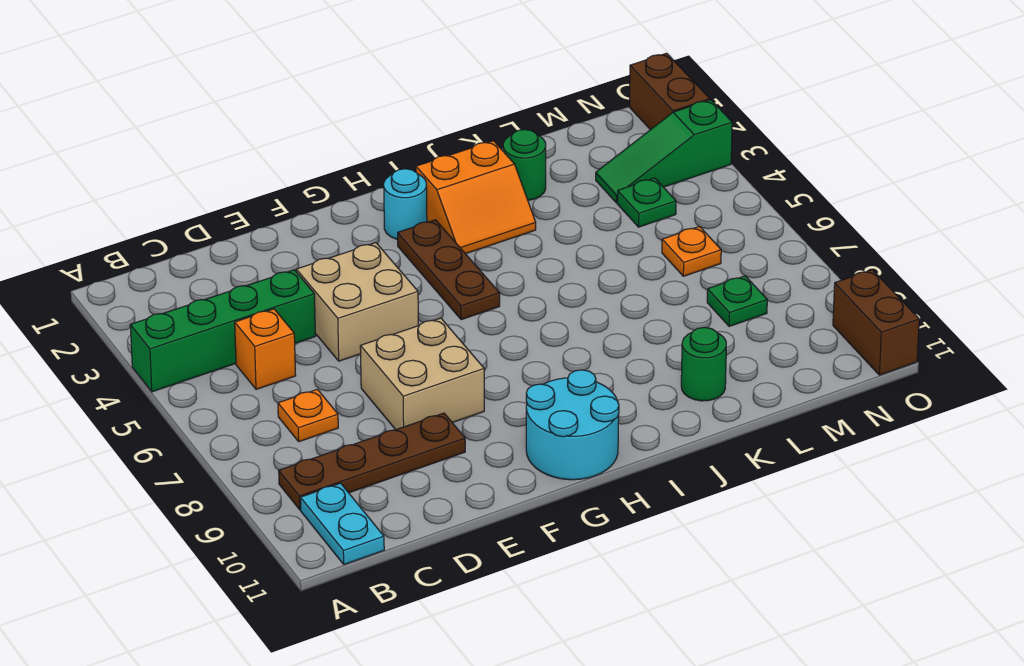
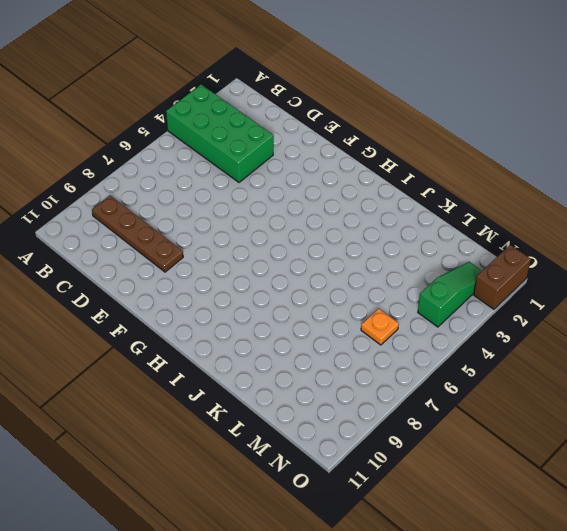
green brick A3:D4 level 1 -> green brick A4:D4 level 1
green slope N2:N4 level 1 top 4 -> green slope M3:O3 level 1 top O
none -> cyan plate B10:B11 level 1
none -> orange brick C5 level 1
none -> orange plate C7 level 1

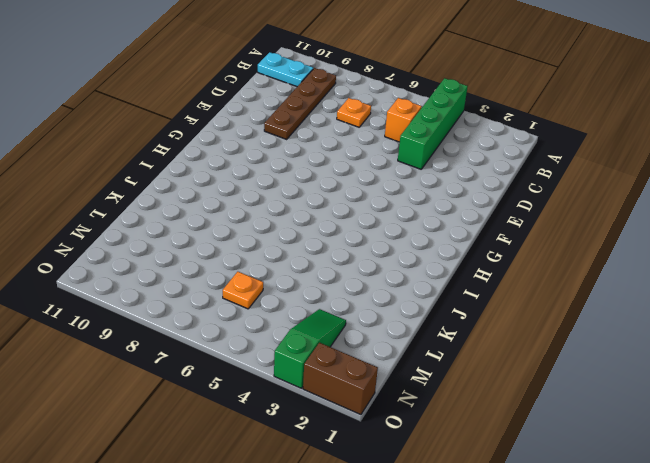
none -> tan brick E4:F5 level 1
none -> tan brick E7:F8 level 1
none -> cyan round brick G10:H11 level 1

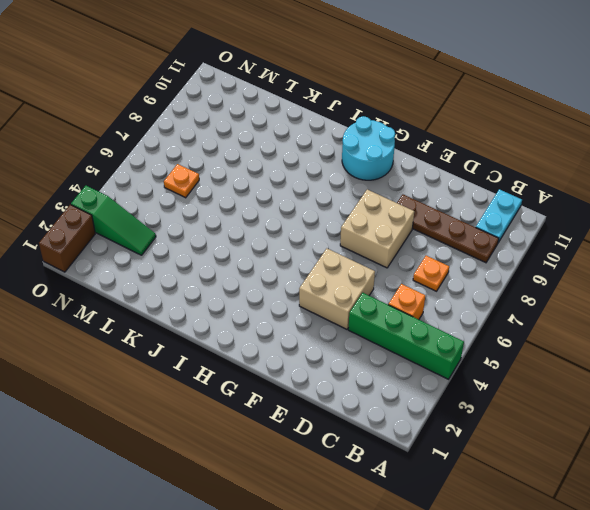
none -> cyan round brick H2 level 1
none -> brown plate H3:H5 level 1
none -> orange slope I2:J3 level 1 top 2

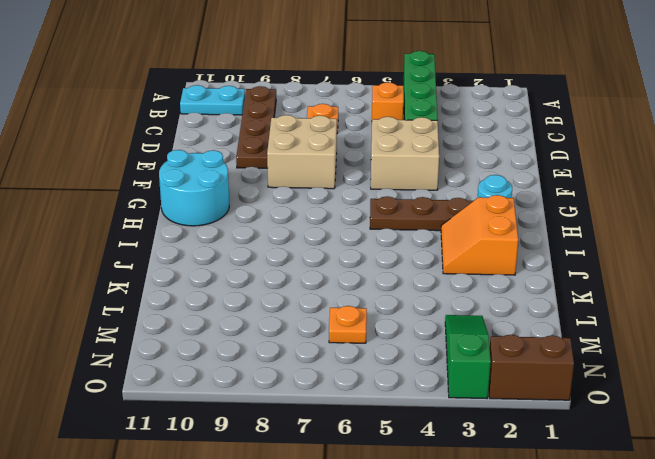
none -> green round brick K2 level 1
none -> green round brick K10 level 1
none -> green plate M4 level 1

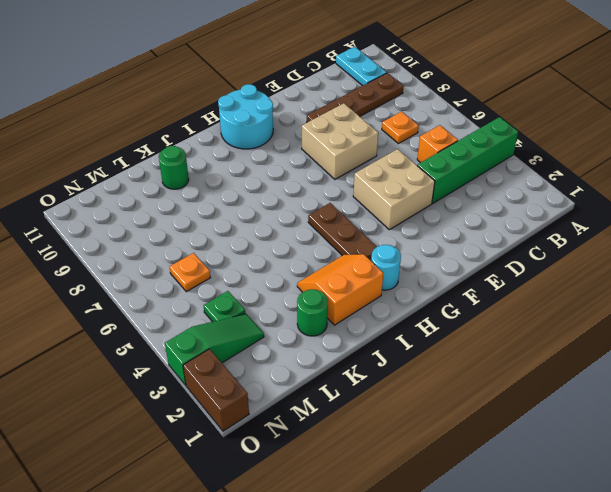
none -> green plate M8 level 1
none -> brown brick O10:O11 level 1

